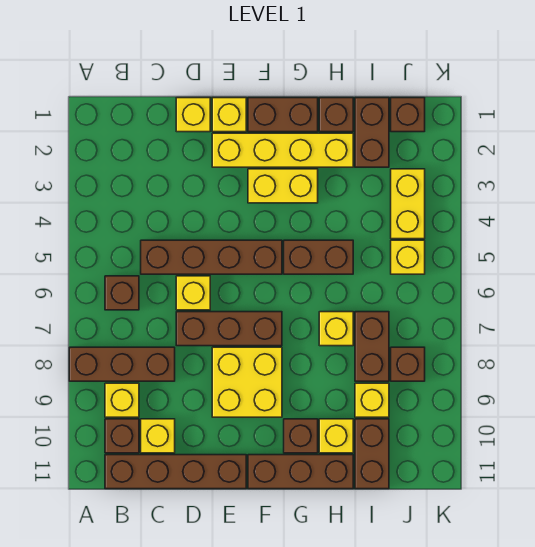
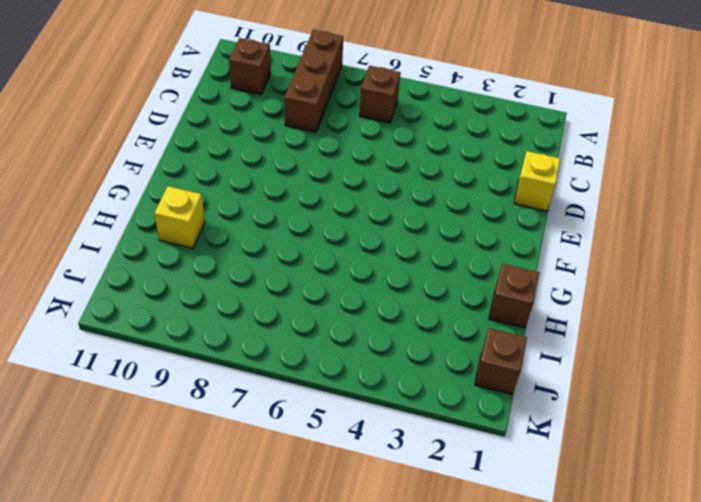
none -> yellow brick B9 level 1
none -> brown brick B11:E11 level 1
none -> brown brick C5:F5 level 1

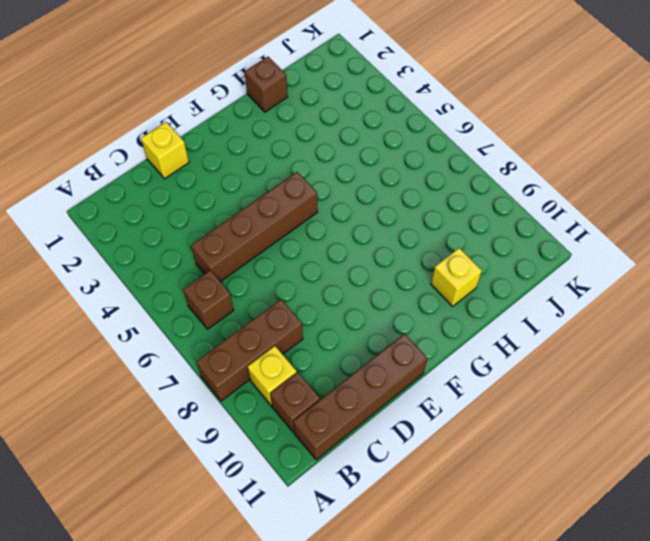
none -> yellow brick C10 level 1
none -> yellow brick D6 level 1
none -> brown brick D7:F7 level 1

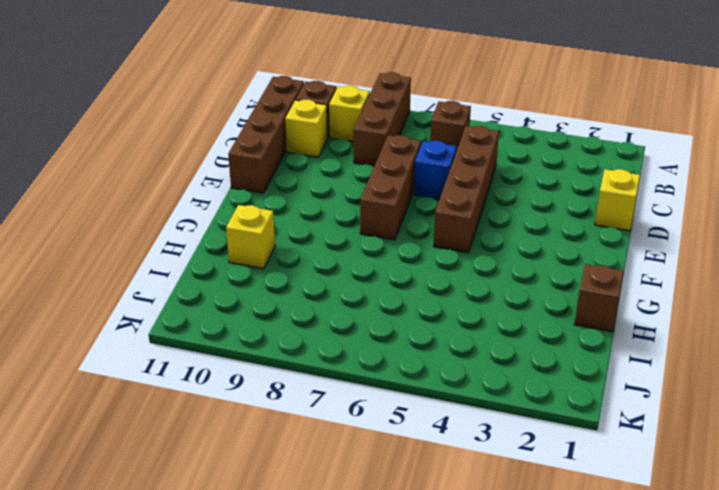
blue brick D6 level 1 -> yellow brick D6 level 1
none -> yellow brick E1 level 1
none -> yellow brick E2:H2 level 1
none -> yellow brick E8:F9 level 1

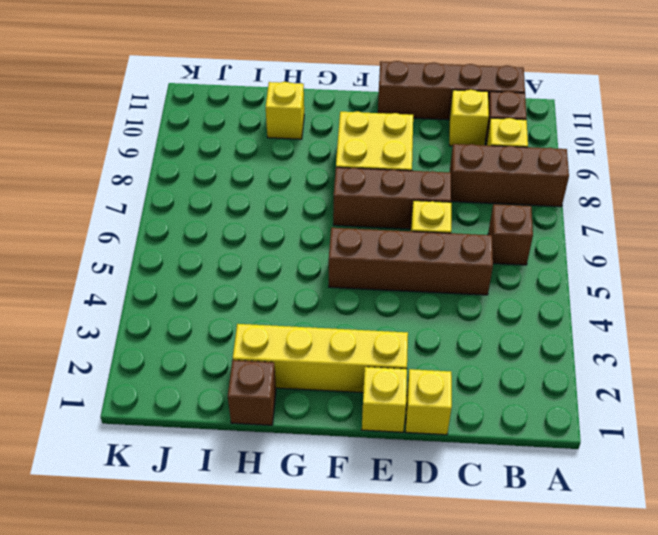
none -> brown brick F1:G1 level 1
none -> yellow brick F3:G3 level 1
none -> brown brick F11:H11 level 1

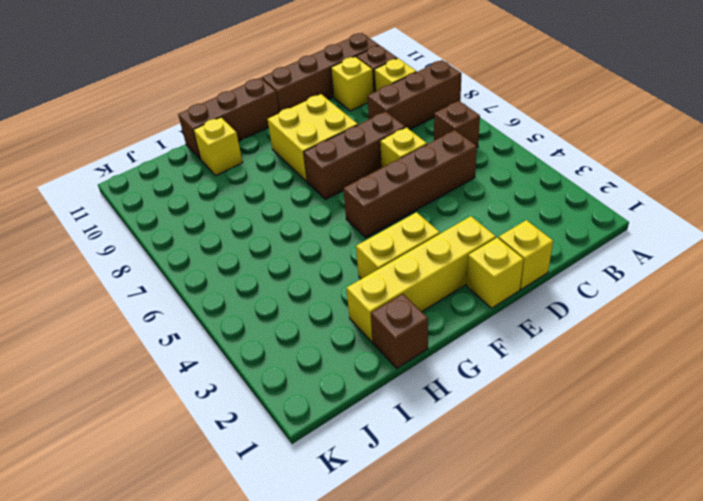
none -> brown brick F1:G1 level 1
none -> brown brick G5:H5 level 1
none -> brown brick G10 level 1

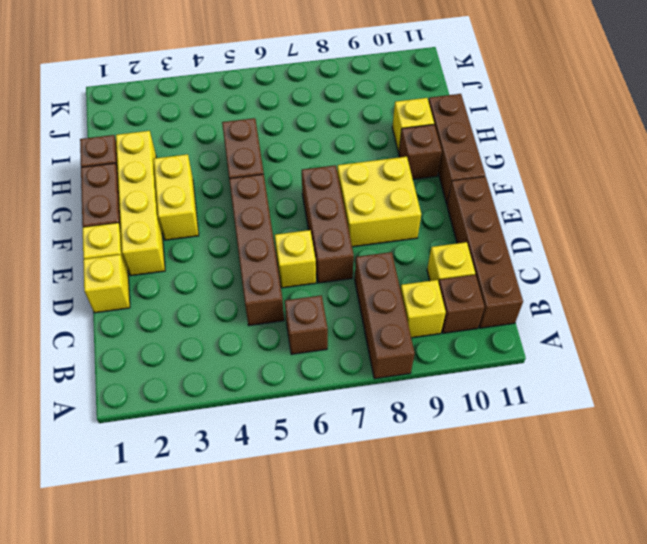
none -> yellow brick H7 level 1
none -> brown brick I1:I2 level 1
none -> brown brick I7:I8 level 1

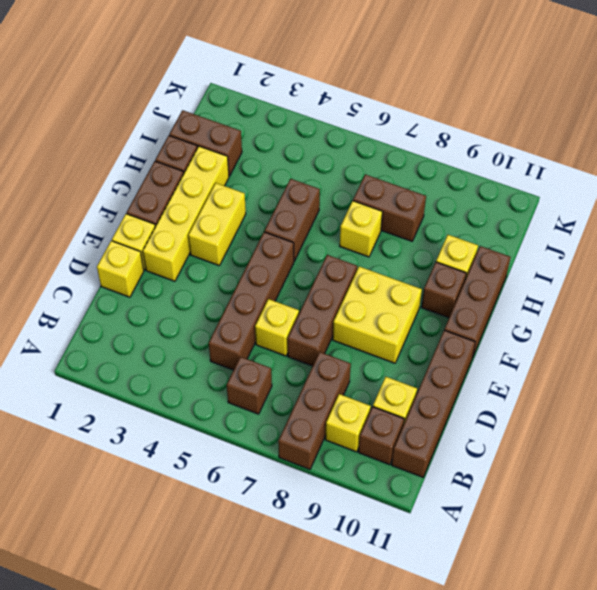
none -> yellow brick I9 level 1
none -> brown brick I10:I11 level 1
none -> brown brick J1 level 1

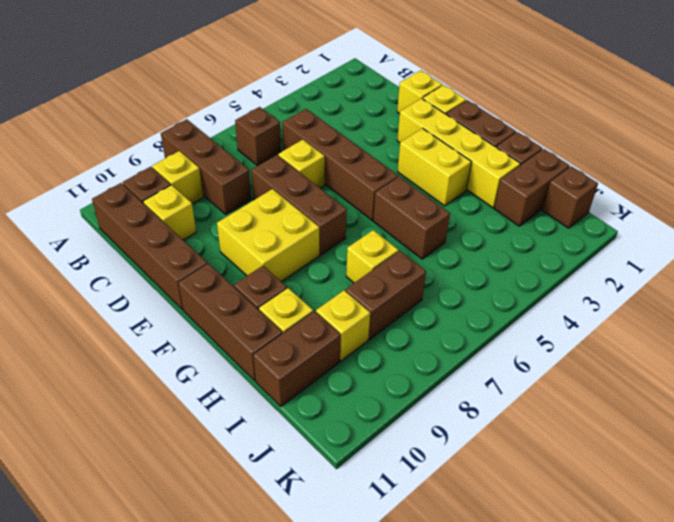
none -> yellow brick J3:J4 level 1
none -> yellow brick J5 level 1
none -> brown brick J8 level 1

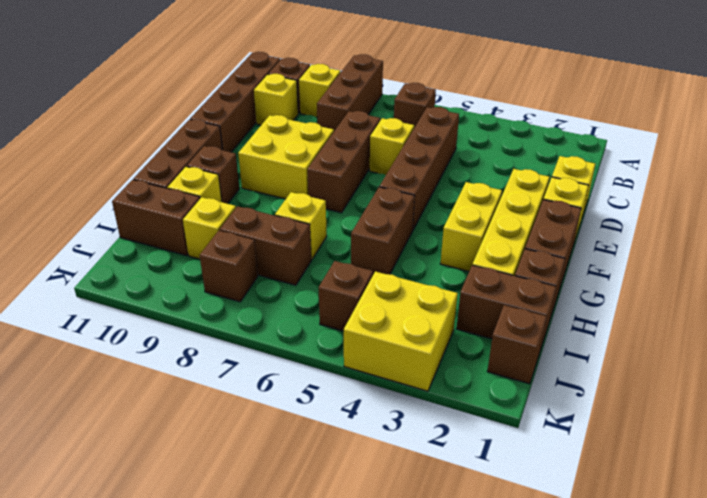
yellow brick J3:K4 level 1 -> yellow brick J3:J4 level 1
brown brick J5 level 1 -> yellow brick J5 level 1

